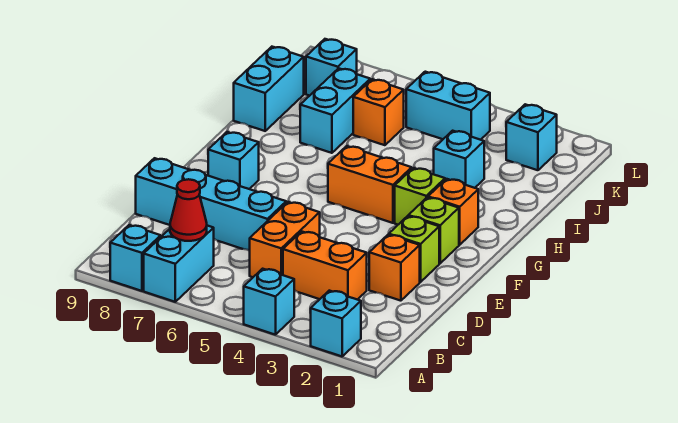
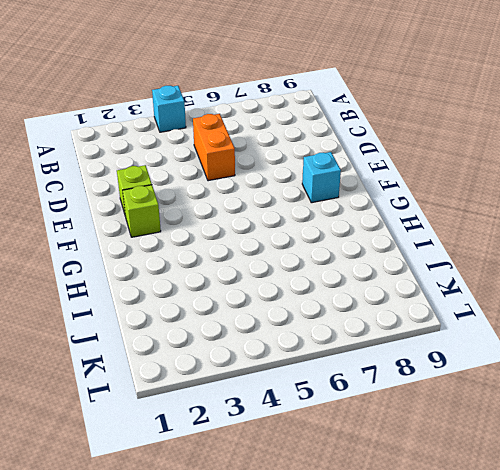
none -> cyan brick A2 level 1
none -> cyan brick A7:B7 level 1
none -> cyan brick A8 level 1

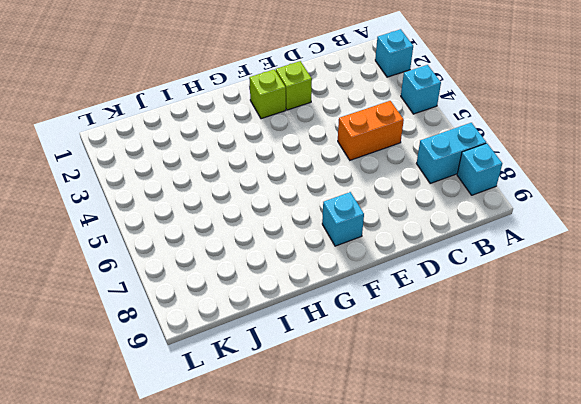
none -> orange brick C3:C4 level 1
none -> orange brick D2 level 1
none -> cyan brick D6:D9 level 1

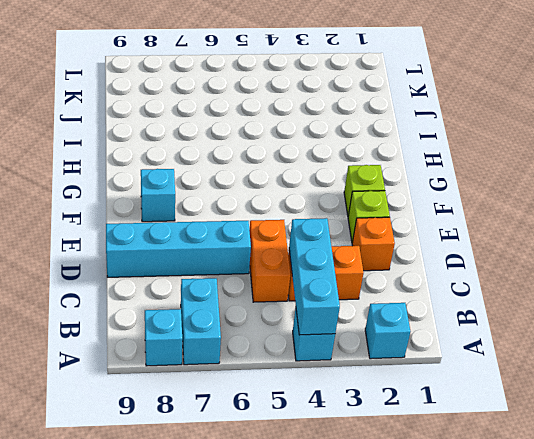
cyan brick A4:C4 level 2 -> none
none -> orange brick G2 level 1
none -> lime brick G3 level 1
none -> orange brick G4:G5 level 1

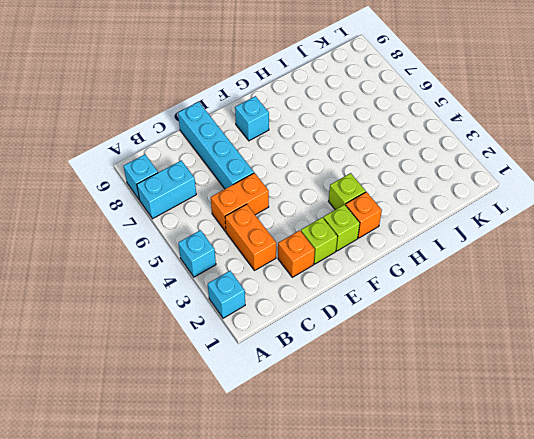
none -> orange brick G4:G5 level 1
none -> cyan brick I3 level 1
none -> cyan brick I7:J7 level 1

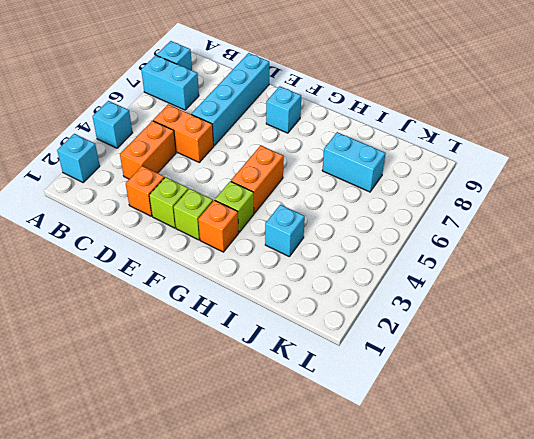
none -> cyan brick I9:J9 level 1
none -> orange brick J6 level 1
none -> cyan brick K2 level 1

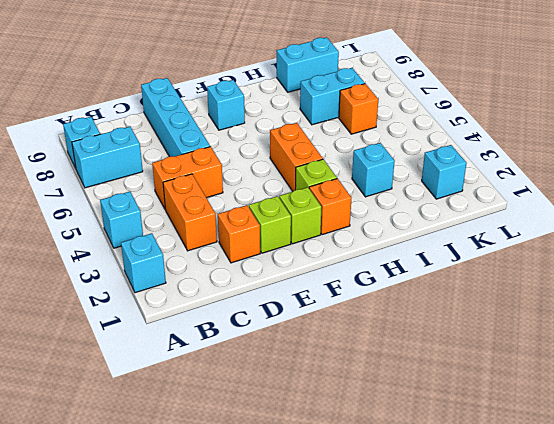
none -> cyan brick K4:K5 level 1
none -> cyan brick K8 level 1
none -> red cone B7 level 2

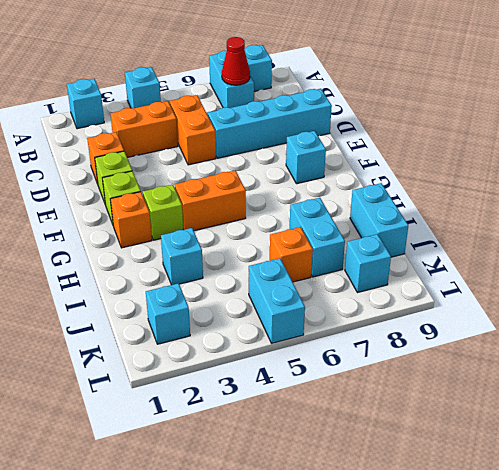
cyan brick K5:L5 level 1 -> cyan brick K4:K5 level 1

